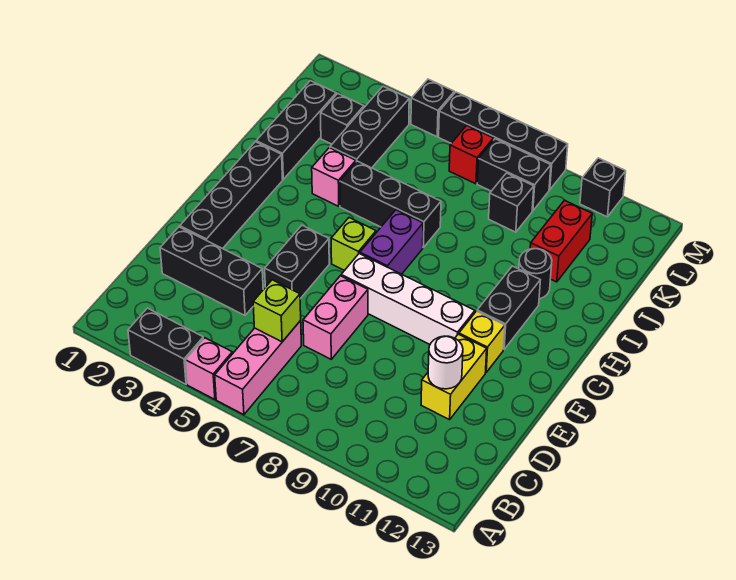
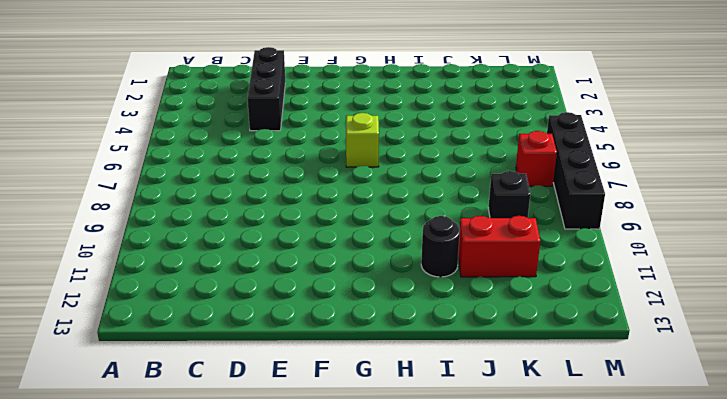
none -> black brick A3:A4 level 1
none -> pink brick A5 level 1
none -> pink brick A6:C6 level 1

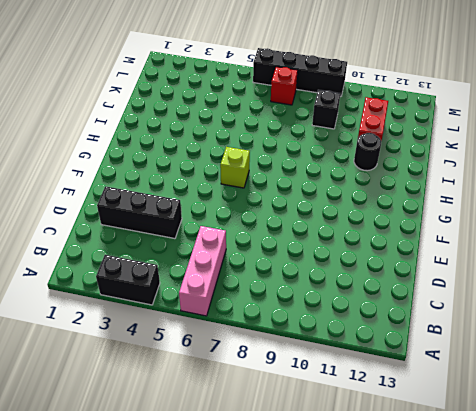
none -> pink brick A5 level 1
none -> pink brick D7:E7 level 1
none -> yellow brick D11:E11 level 1

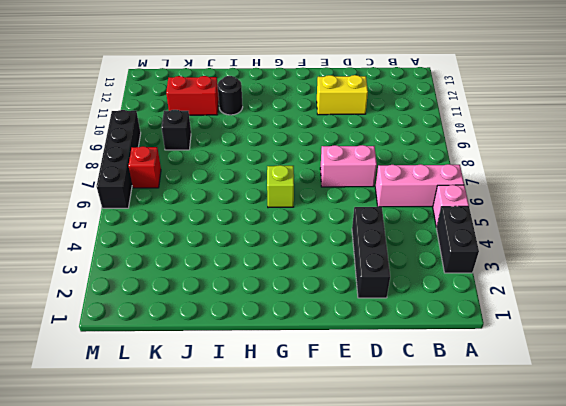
none -> black brick E2:H2 level 1
none -> black brick E5:F5 level 1
none -> white brick F7:F10 level 1

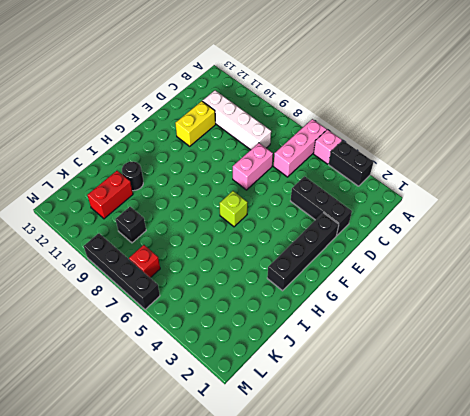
white brick C8:C11 level 1 -> white brick F7:F10 level 1
none -> black brick E5:F5 level 1
none -> yellow brick F11 level 1
none -> purple brick G7:H7 level 1

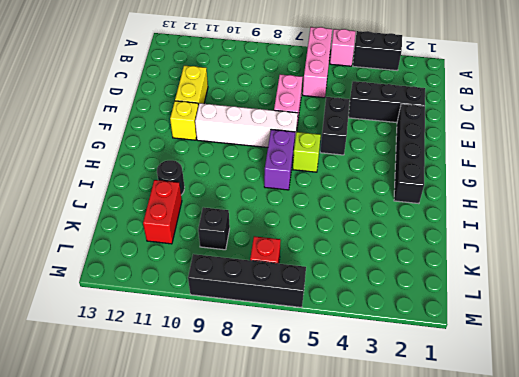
none -> black brick G11:H11 level 1
none -> black brick I2:K2 level 1
none -> pink brick I4 level 1

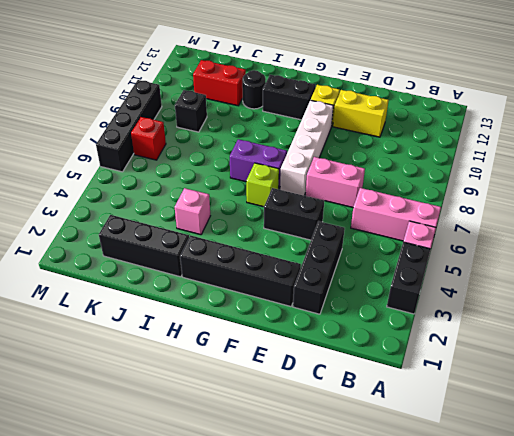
none -> black brick I5:I7 level 1
none -> black brick J4:L4 level 1
none -> black brick K3 level 1

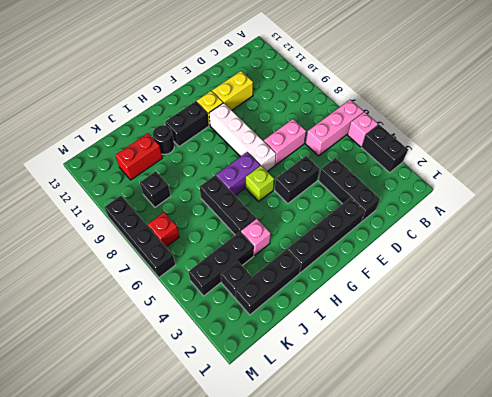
none -> black brick L8:L9 level 1
none -> black brick M5 level 1
none -> black brick M11 level 1

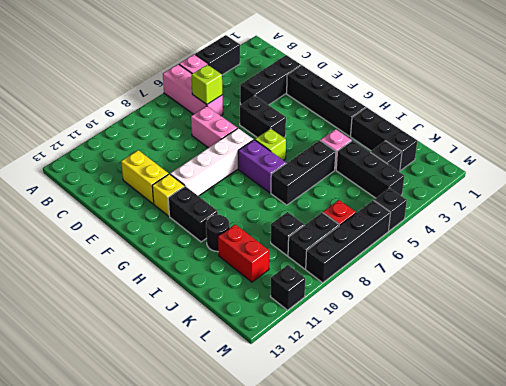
none -> white round brick D11 level 2

